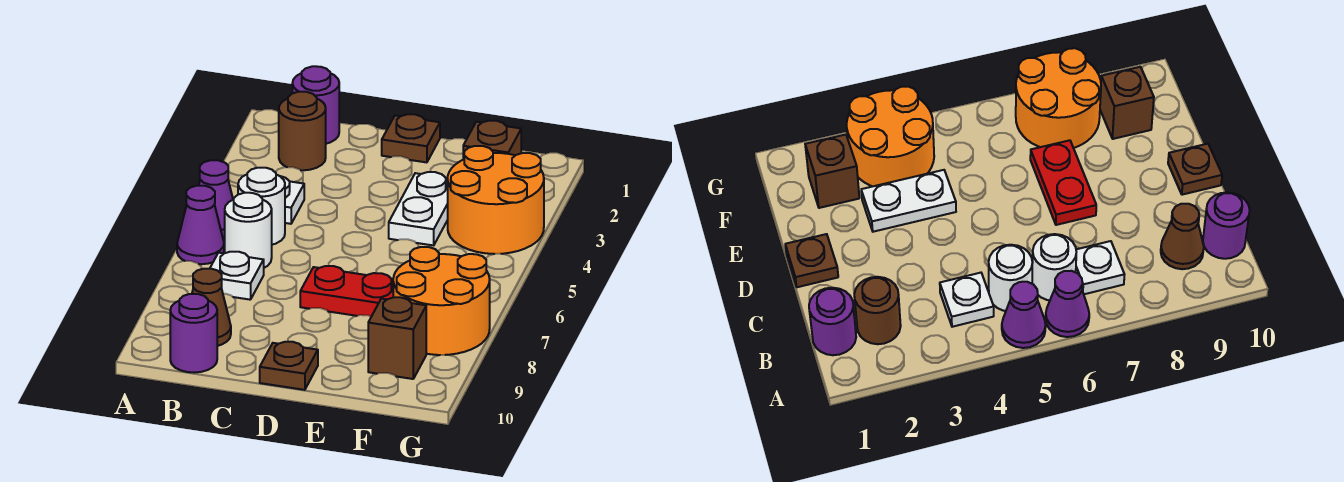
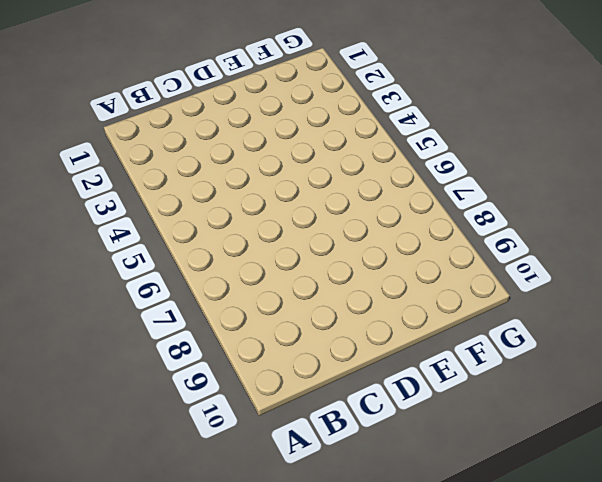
none -> purple cone A5 level 1
none -> purple cone A6 level 1
none -> purple round brick B1 level 1

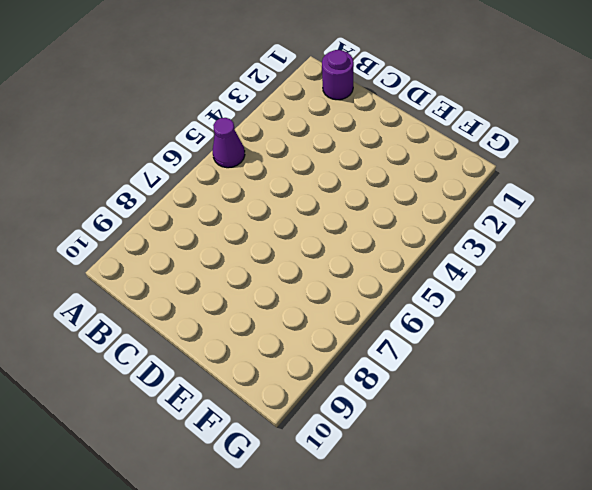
none -> purple cone A6 level 1
none -> brown round brick B2 level 1
none -> white plate B4 level 1

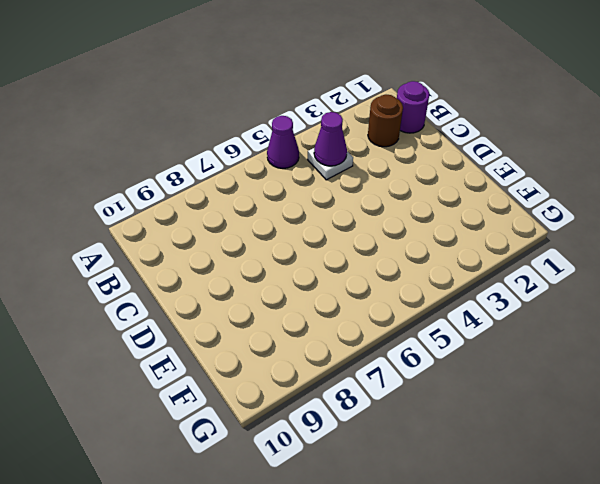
purple cone B4 level 2 -> purple cone A6 level 1
none -> white round brick B5 level 1
none -> white round brick B6 level 1
none -> white plate B7 level 1

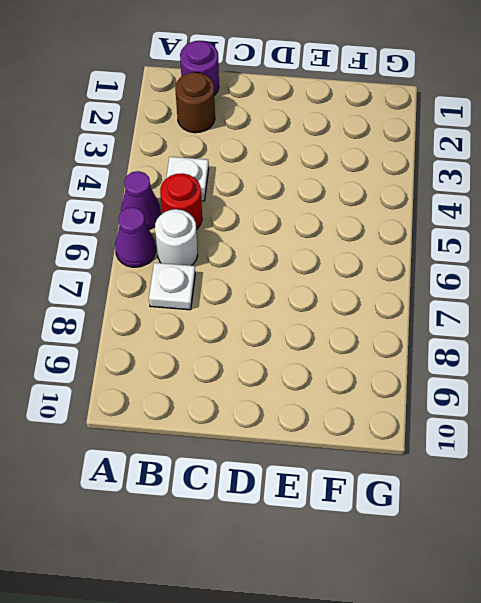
red round brick B5 level 1 -> white round brick B5 level 1
none -> brown cone B9 level 1
none -> purple round brick B10 level 1
none -> brown plate D1 level 1

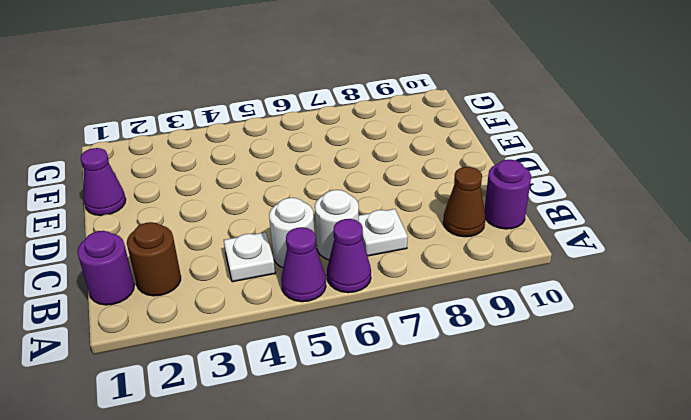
purple cone E1 level 1 -> none
none -> brown plate D1 level 1
none -> red plate D7:E7 level 1
none -> brown plate D10 level 1

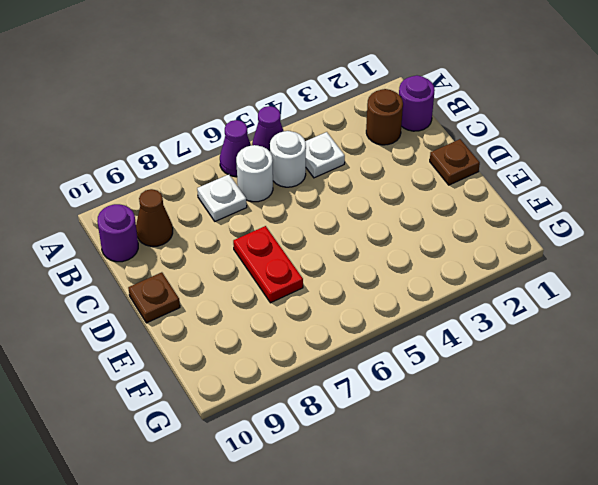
none -> white plate E3:E4 level 1
none -> brown brick F2 level 1
none -> orange round brick F3:G4 level 1

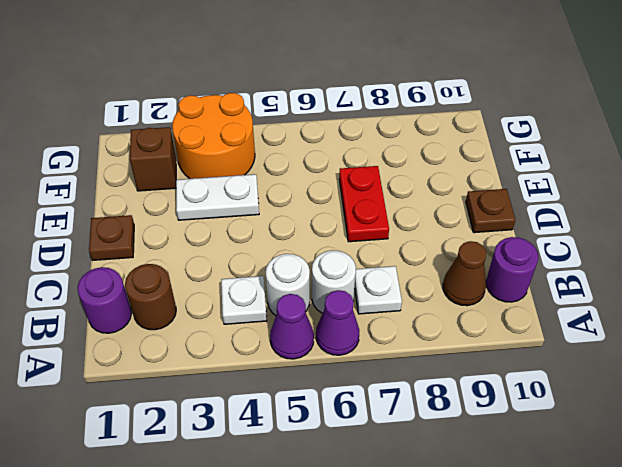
none -> orange round brick F7:G8 level 1
none -> brown brick F9 level 1

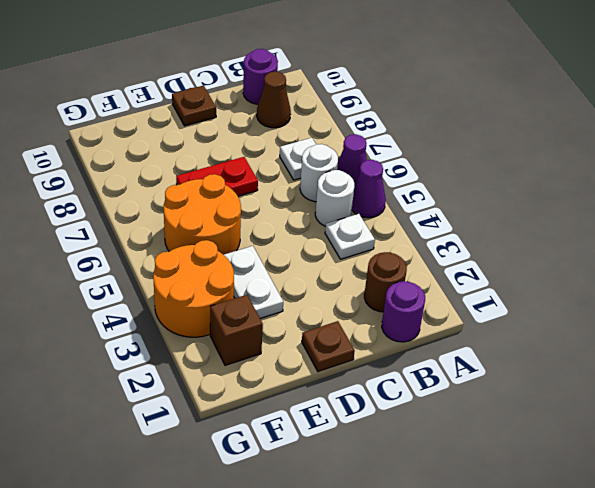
orange round brick E5:F6 level 1 -> orange round brick F7:G8 level 1
none -> brown brick F9 level 1

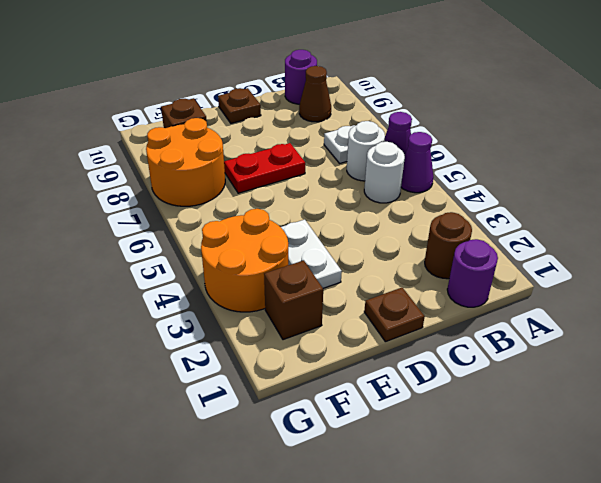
none -> white plate B4 level 1

